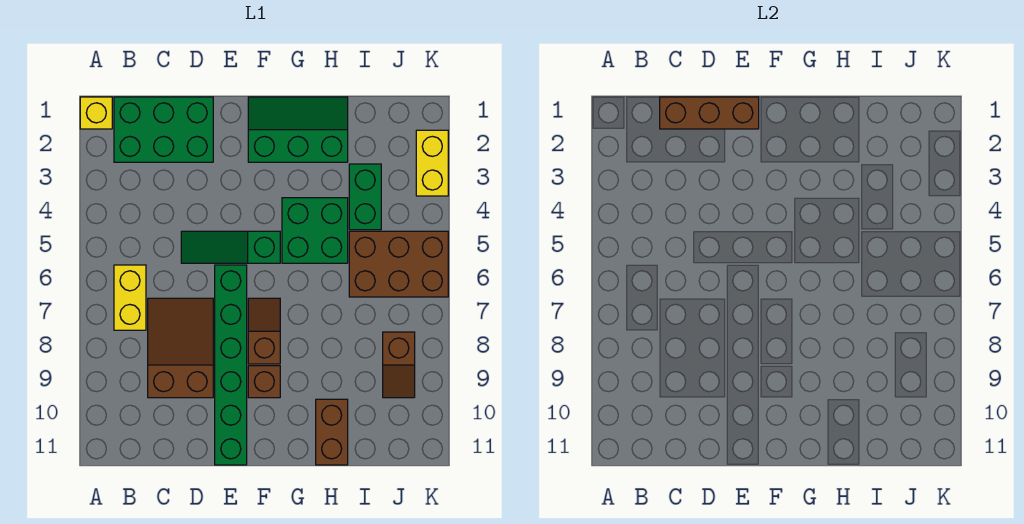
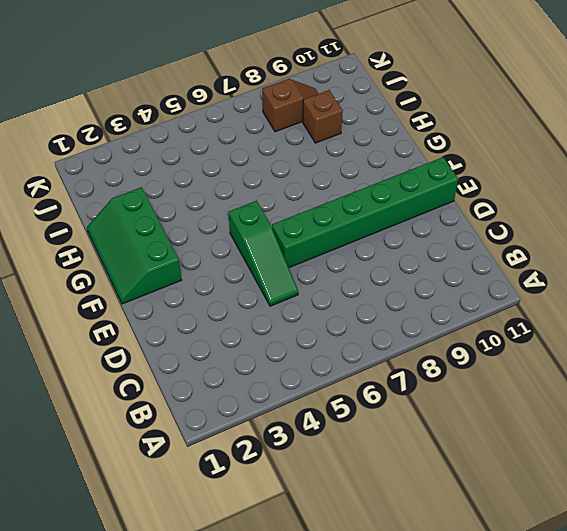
brown brick I9 level 1 -> brown brick F9 level 1
none -> yellow brick A1 level 1
none -> green brick B1:D2 level 1
none -> yellow brick B6:B7 level 1

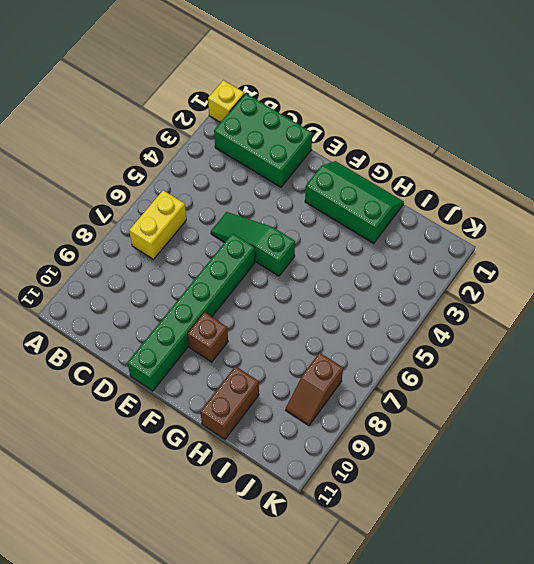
none -> brown slope C7:D9 level 1 top 9
none -> brown slope F7:F8 level 1 top 8
none -> green brick G4:H5 level 1

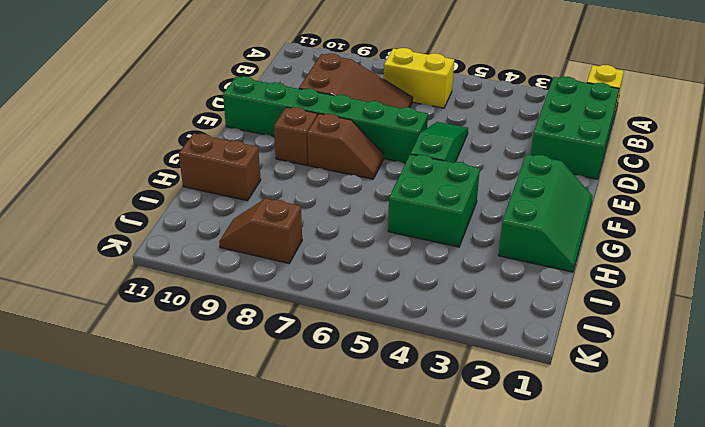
none -> green brick I3:I4 level 1
none -> brown brick I5:K6 level 1
none -> yellow brick K2:K3 level 1

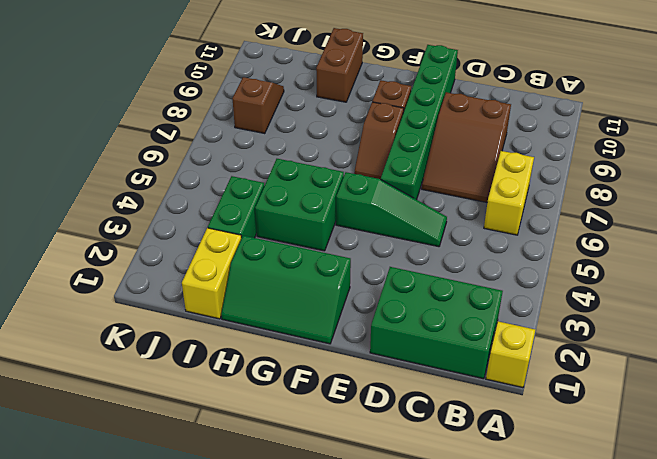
yellow brick I1:I2 level 1 -> yellow brick K2:K3 level 1
none -> brown brick I5:K6 level 1
none -> brown brick C1:E1 level 2

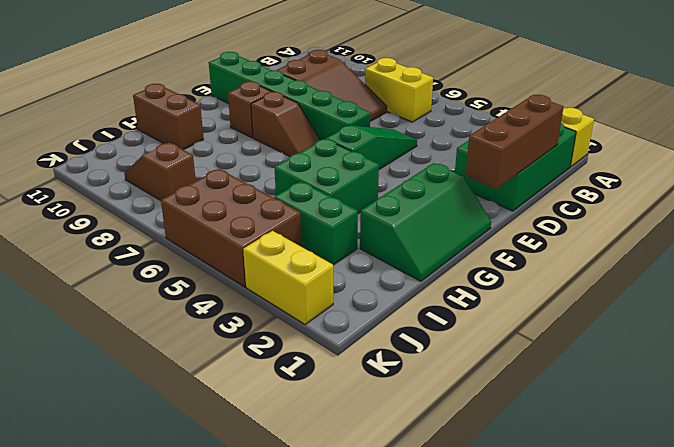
brown brick J4:K6 level 1 -> brown brick I5:K6 level 1

